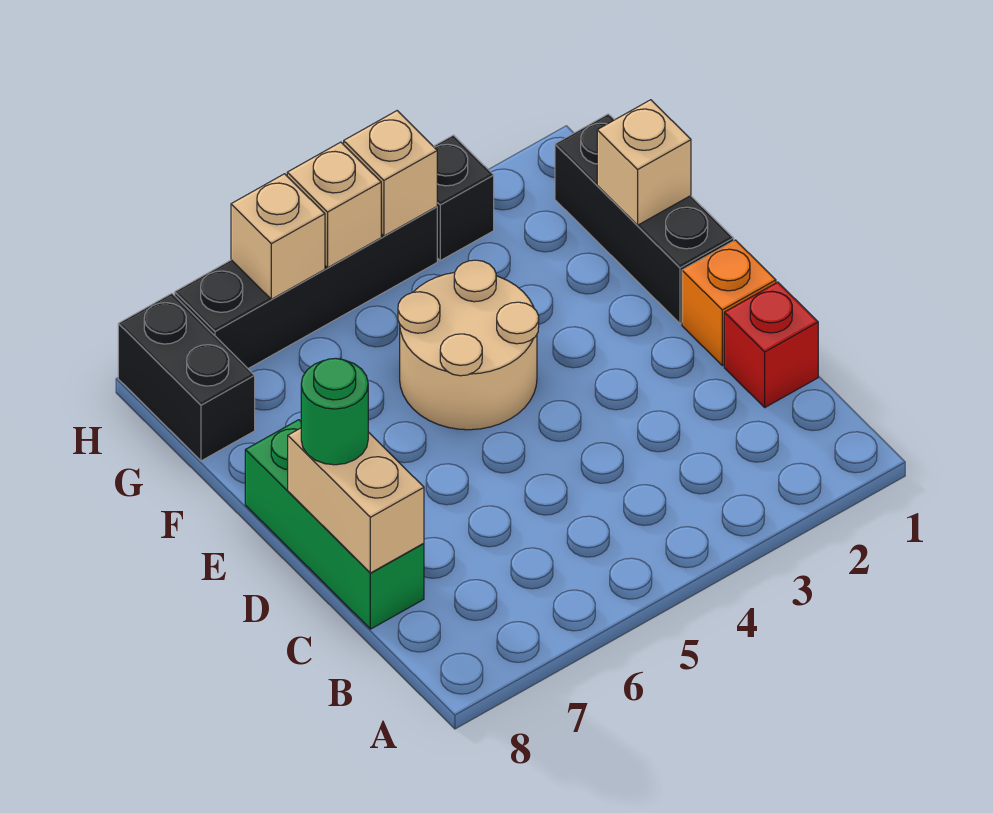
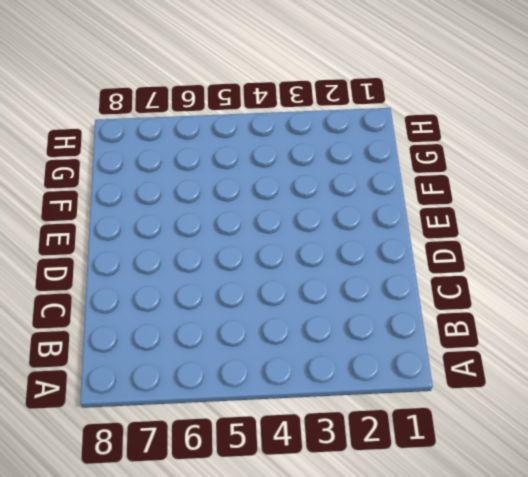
none -> red brick C1 level 1
none -> green brick C8:E8 level 1
none -> orange brick D1 level 1

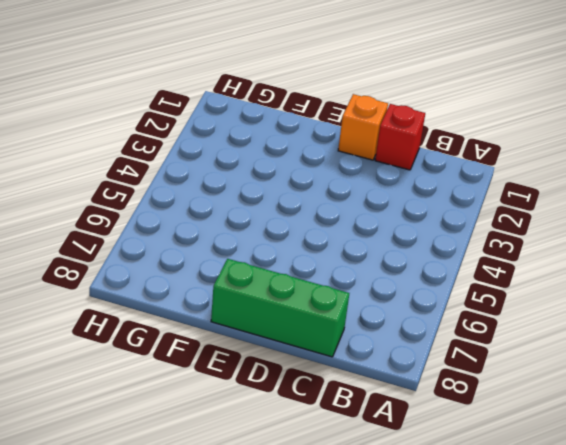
none -> black brick E1:G1 level 1
none -> tan round brick E4:F5 level 1
none -> black brick G8:H8 level 1

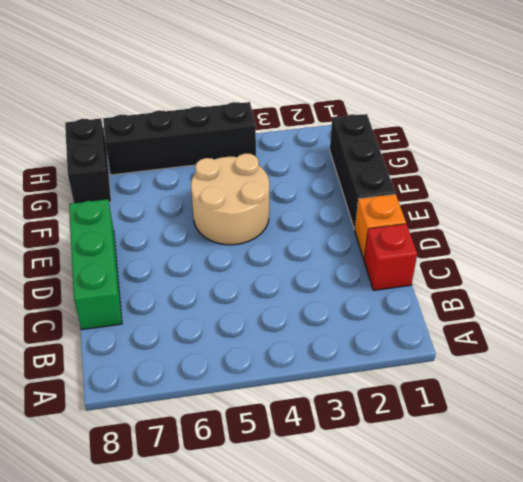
none -> black brick H3 level 1
none -> tan brick C8:D8 level 2
none -> tan brick F1 level 2

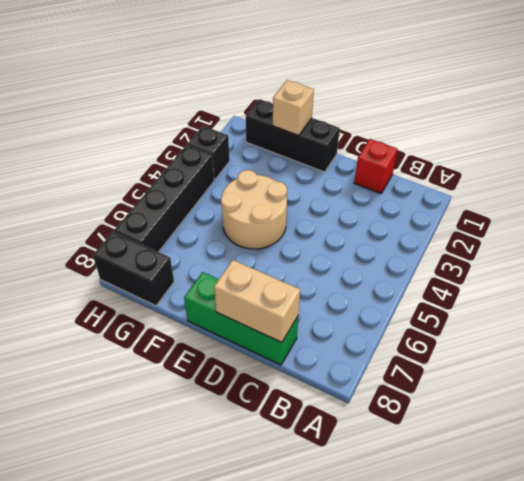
none -> orange brick D1 level 1
none -> tan brick H4 level 2
none -> tan brick H5 level 2

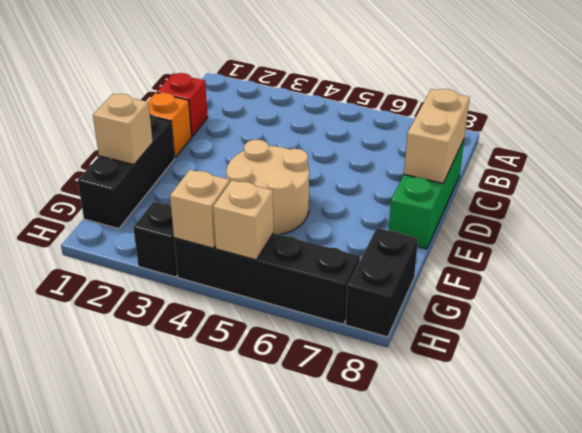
none -> tan brick H6 level 2
none -> green round brick D8 level 3

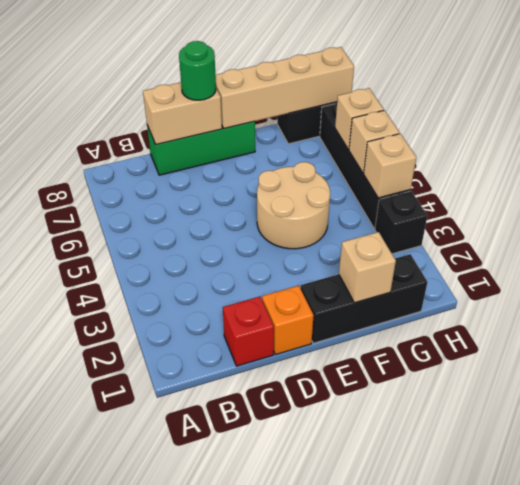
tan brick E8:H8 level 2 -> none

